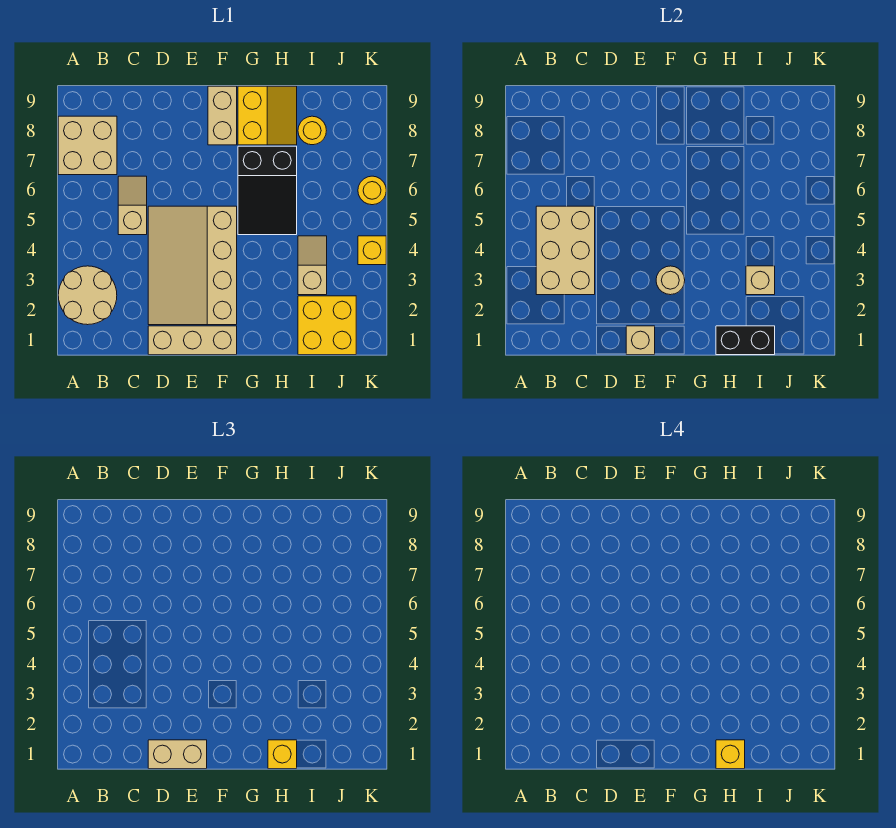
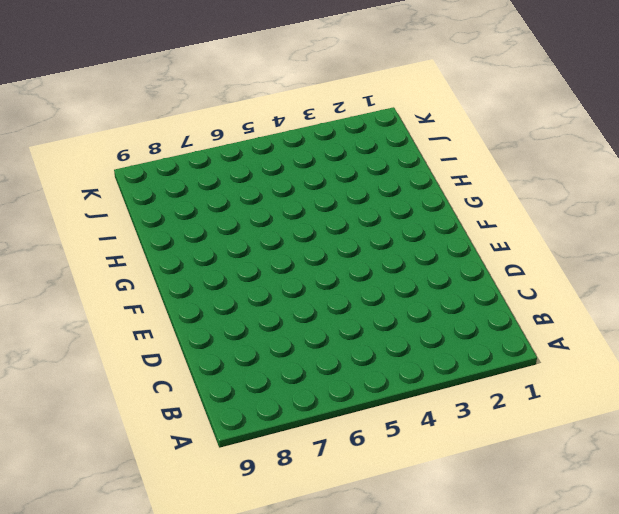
none -> tan round brick A2:B3 level 1
none -> tan brick A7:B8 level 1
none -> tan slope C5:C6 level 1 top 5

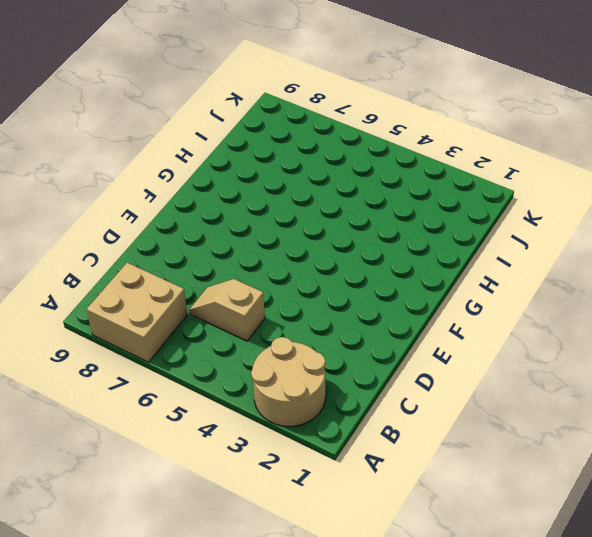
none -> tan brick D1:F1 level 1
none -> tan slope D2:F5 level 1 top F
none -> tan brick F8:F9 level 1

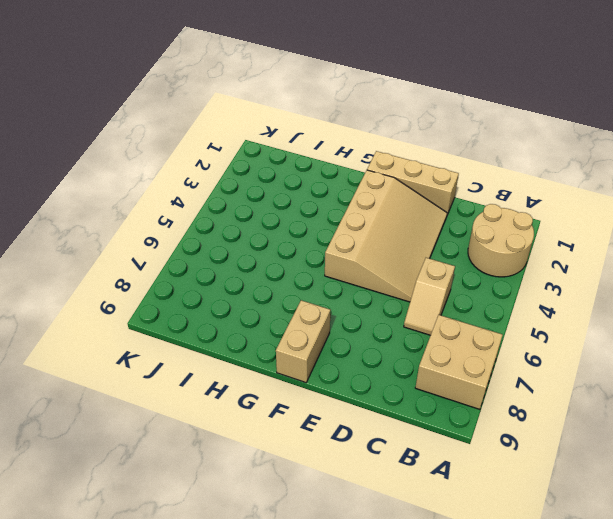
none -> black slope G5:H7 level 1 top 7
none -> yellow slope G8:H9 level 1 top G
none -> yellow brick I1:J2 level 1

